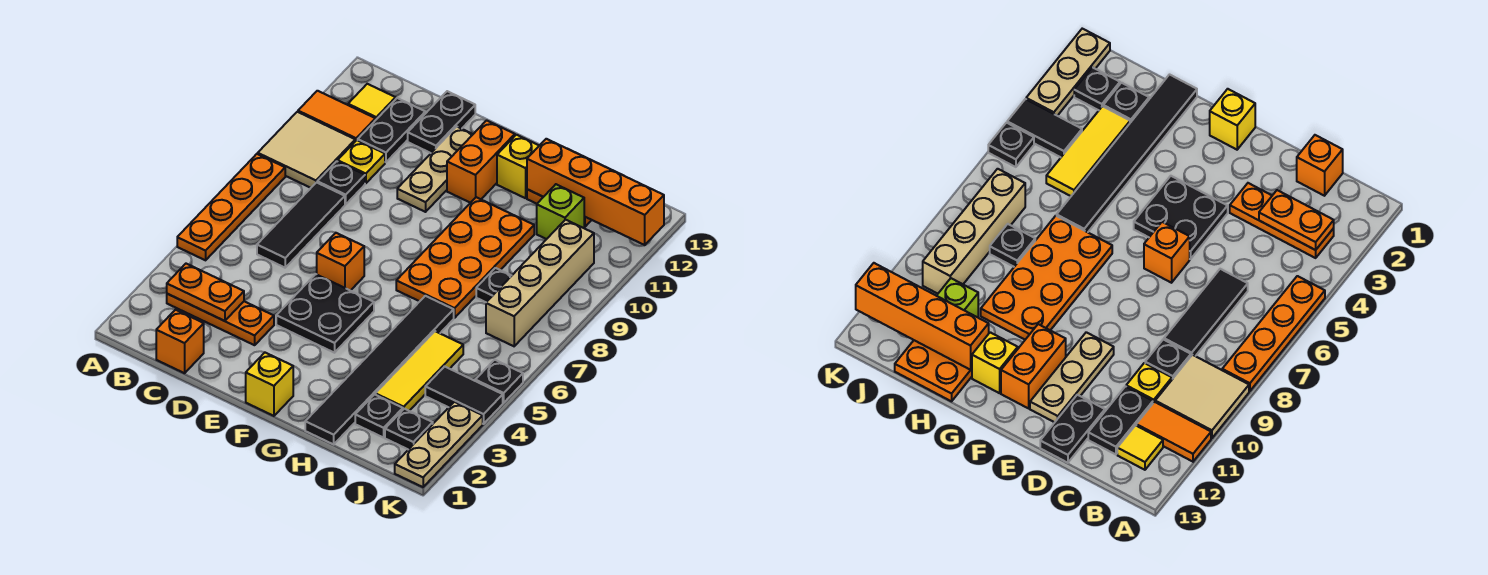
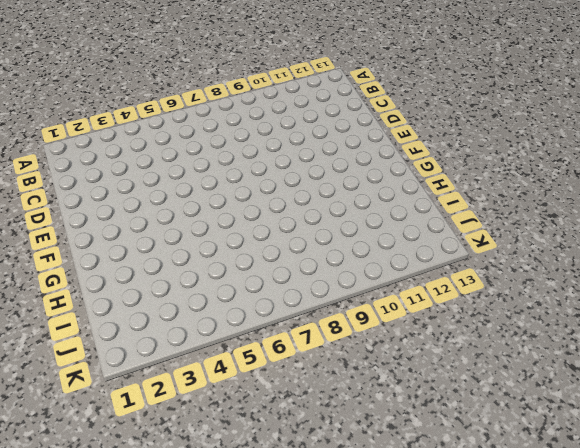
none -> orange plate A5:A8 level 1
none -> tan tile A9:B10 level 1
none -> orange tile A11:B11 level 1
none -> orange plate B3:D3 level 1

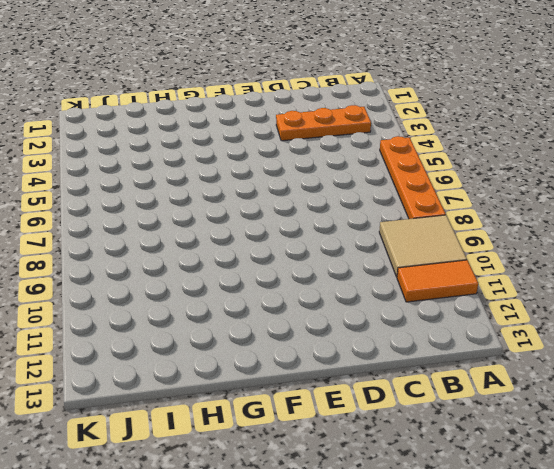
none -> yellow tile B12 level 1
none -> orange brick C1 level 1
none -> black tile C6:C8 level 1
none -> black plate C9 level 1

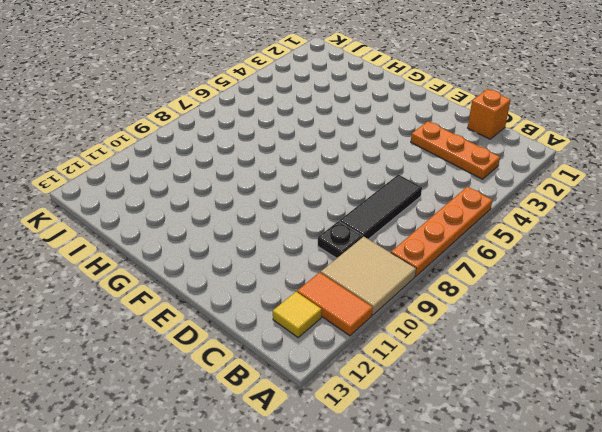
none -> yellow plate C10 level 1
none -> black plate C11:C12 level 1
none -> black plate D12:D13 level 1
none -> black plate E4:F5 level 1

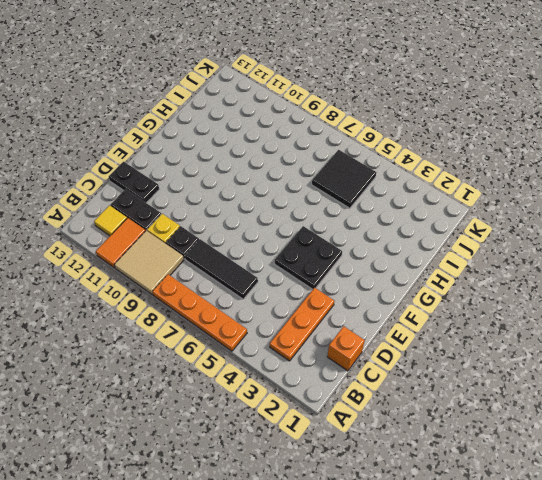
black tile I5:J6 level 1 -> yellow tile I3:I5 level 1
none -> orange brick E6 level 1
none -> tan plate E10:E12 level 1
none -> yellow brick F1 level 1
none -> orange brick F11:F12 level 1

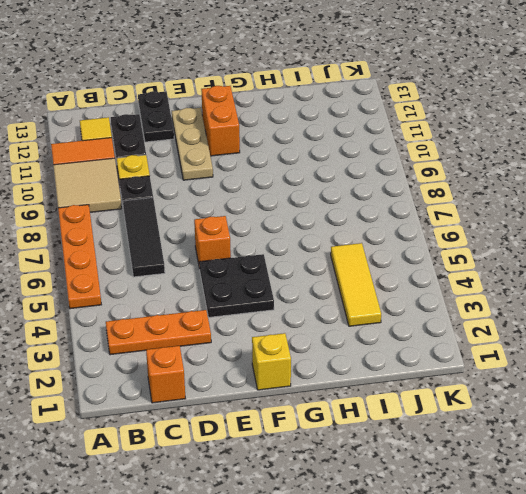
none -> orange plate G7:H10 level 1
none -> yellow brick G12 level 1
none -> black tile H1:H6 level 1
none -> orange plate H12:I13 level 1

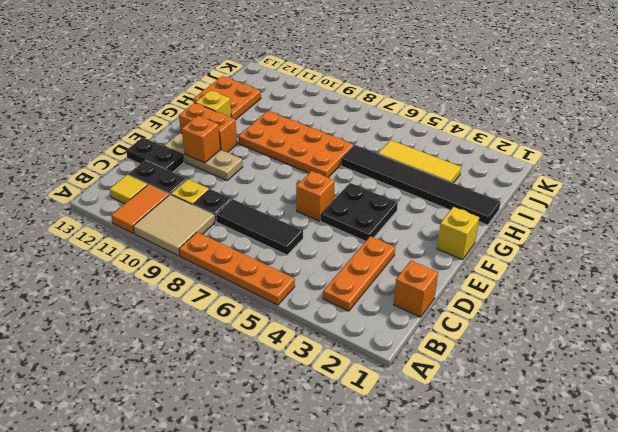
orange brick E11 level 2 -> none
none -> black plate I2 level 1
none -> black plate I8 level 1
none -> lime brick I11 level 1
none -> black plate J2 level 1

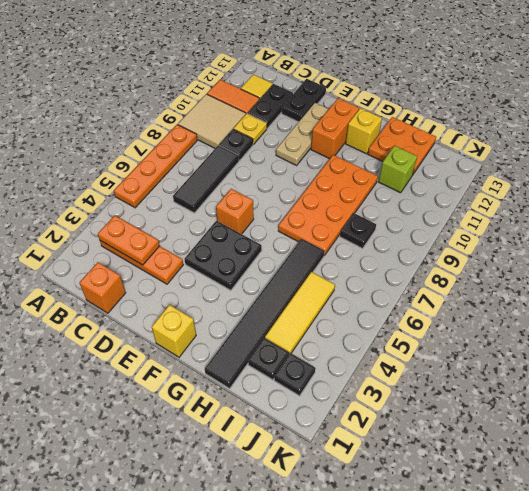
none -> black tile J4:K4 level 1
none -> tan brick J7:J10 level 1
none -> tan plate K1:K3 level 1
none -> black plate K5 level 1

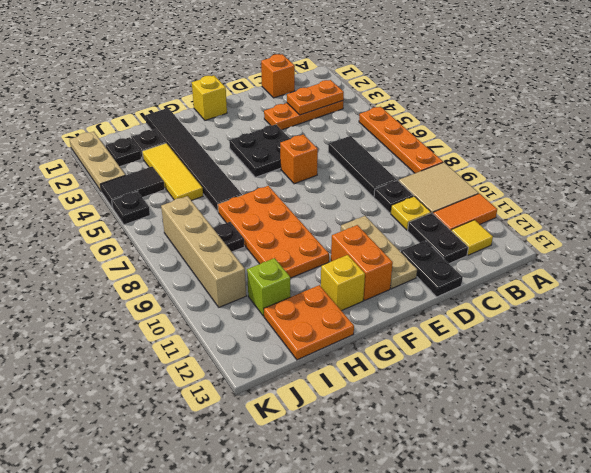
none -> orange brick H12:K12 level 2

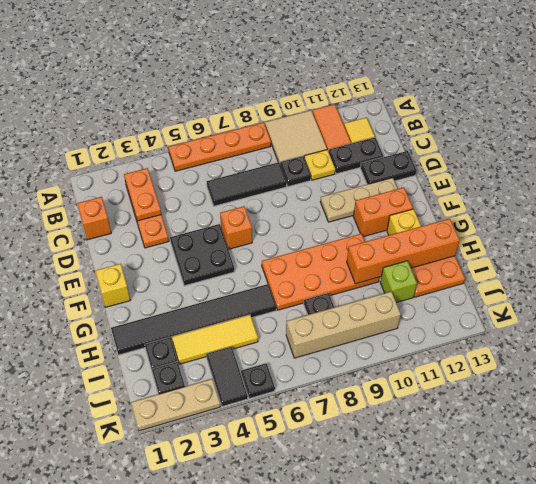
orange brick H10:H13 level 2 -> orange brick H12:K12 level 2

